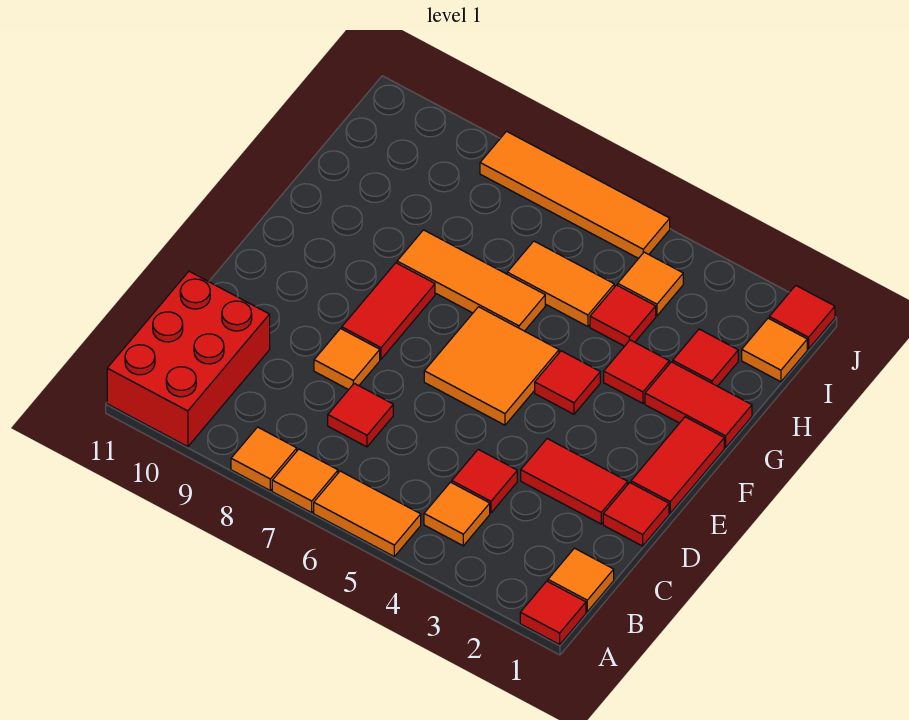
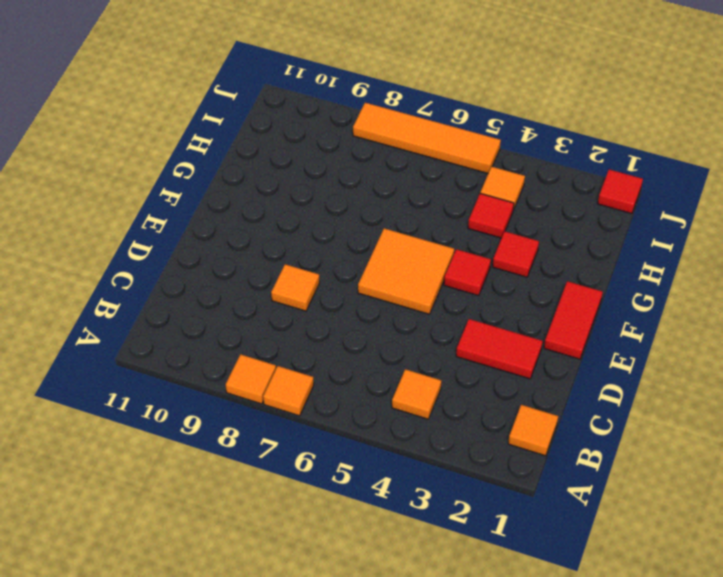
none -> red tile A1 level 1
none -> orange tile A5:A6 level 1
none -> red brick A10:C11 level 1

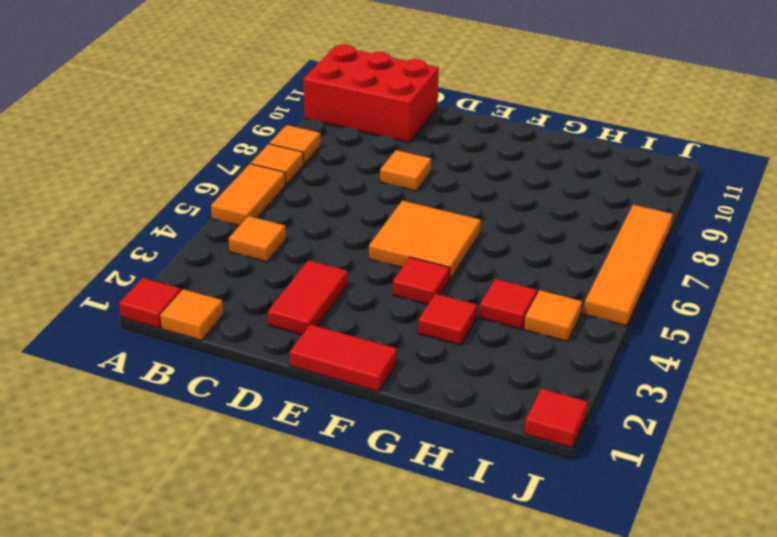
none -> red tile C4 level 1
none -> red tile C7 level 1
none -> red tile D1 level 1

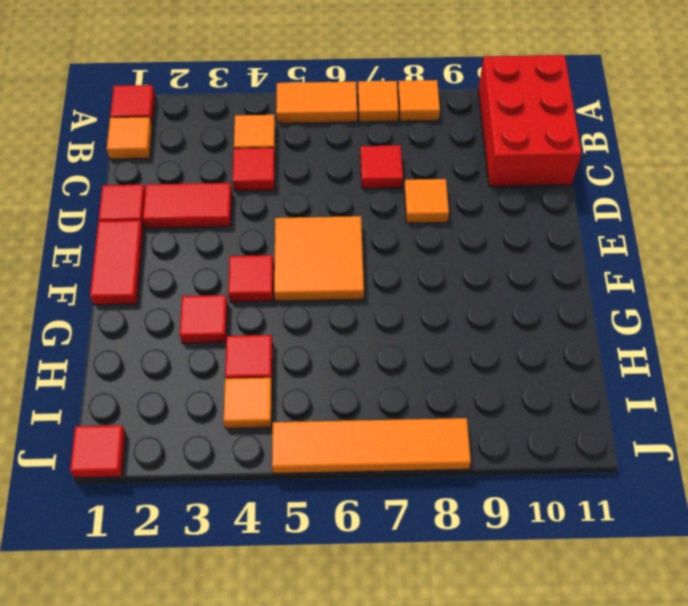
none -> red tile E8:F8 level 1
none -> red tile G1:G2 level 1
none -> orange tile G6:G8 level 1

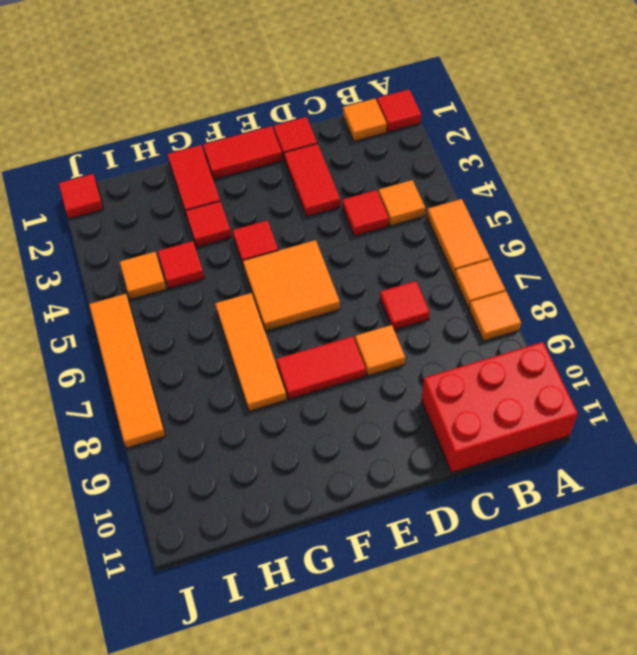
none -> red tile H2 level 1
none -> orange tile H5:H6 level 1
none -> orange tile I1 level 1

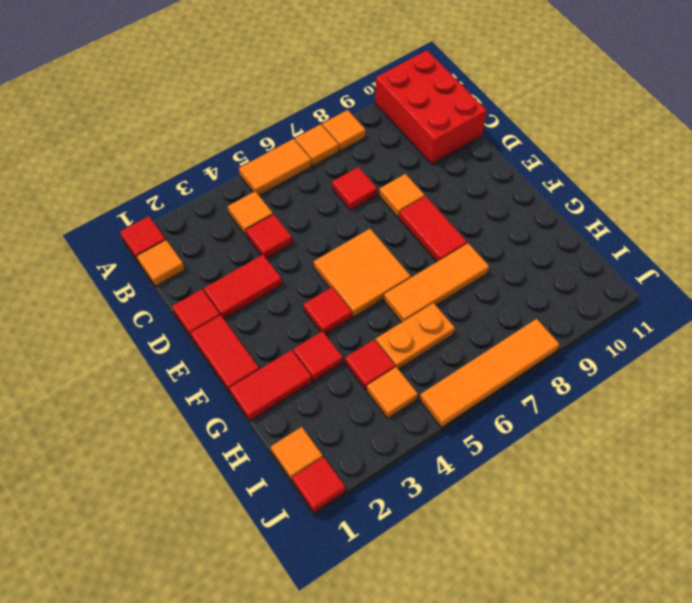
orange plate H5:H6 level 1 -> orange tile H5:H6 level 1
none -> red tile H2 level 1

